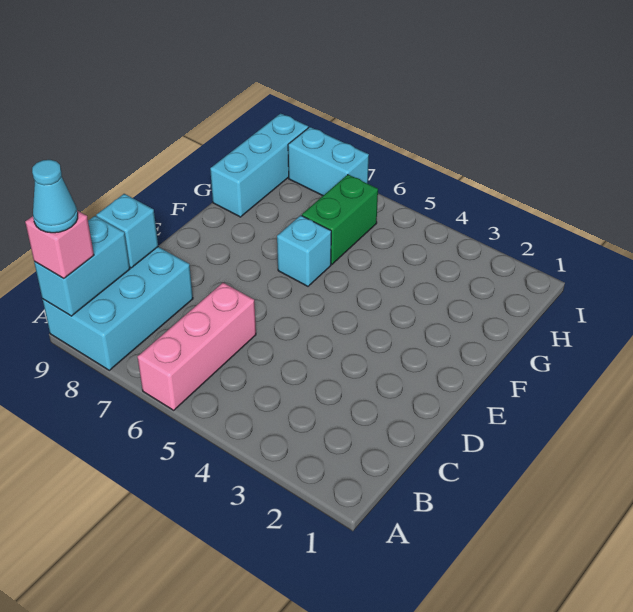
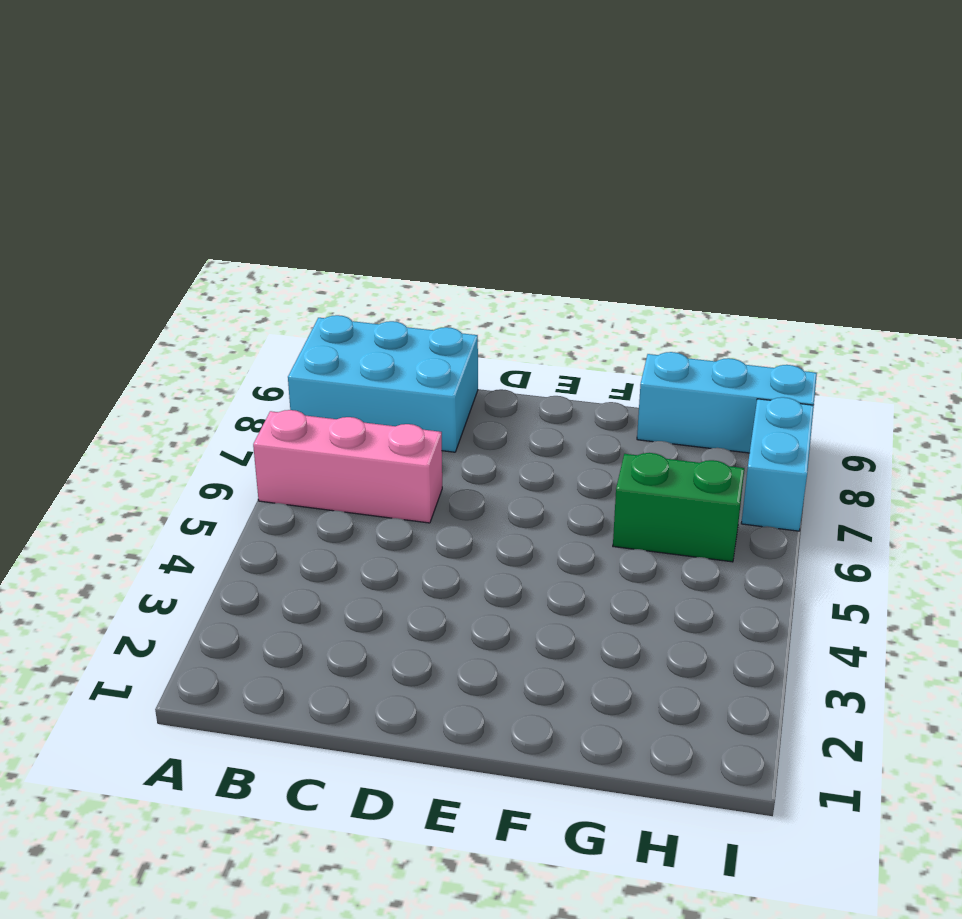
none -> cyan brick F6 level 1
none -> cyan brick A9:B9 level 2

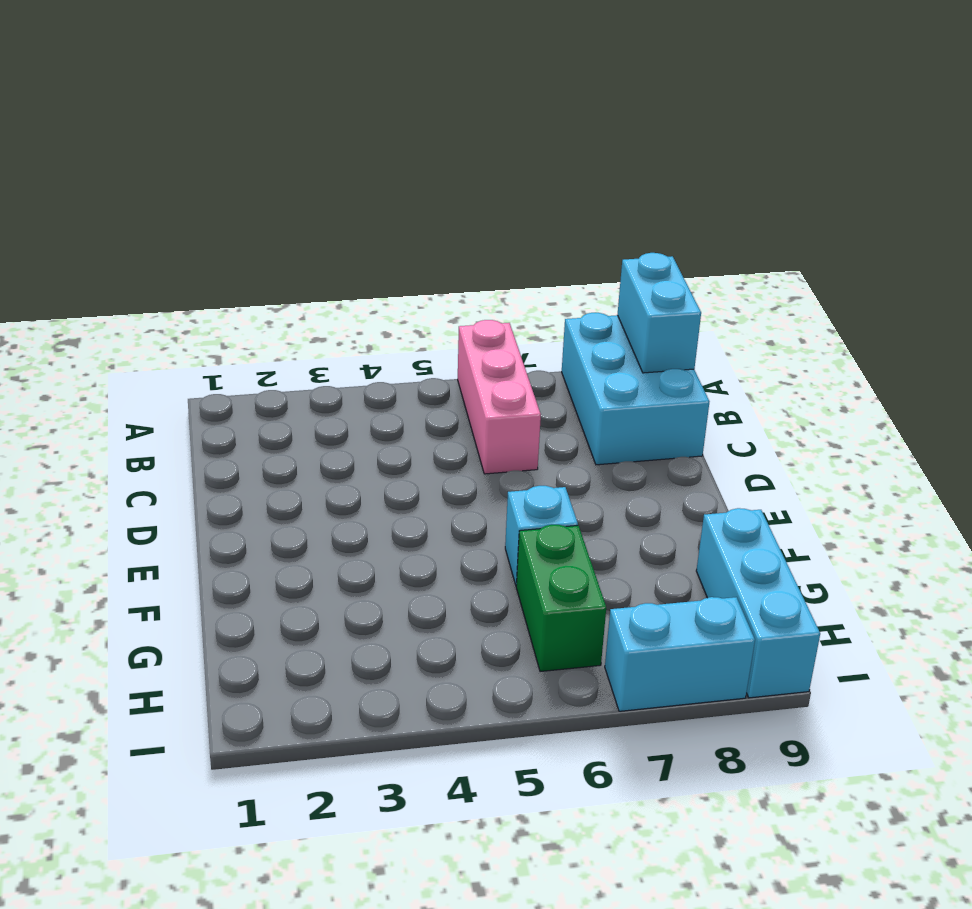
none -> cyan brick C9 level 2
none -> pink brick A9 level 3

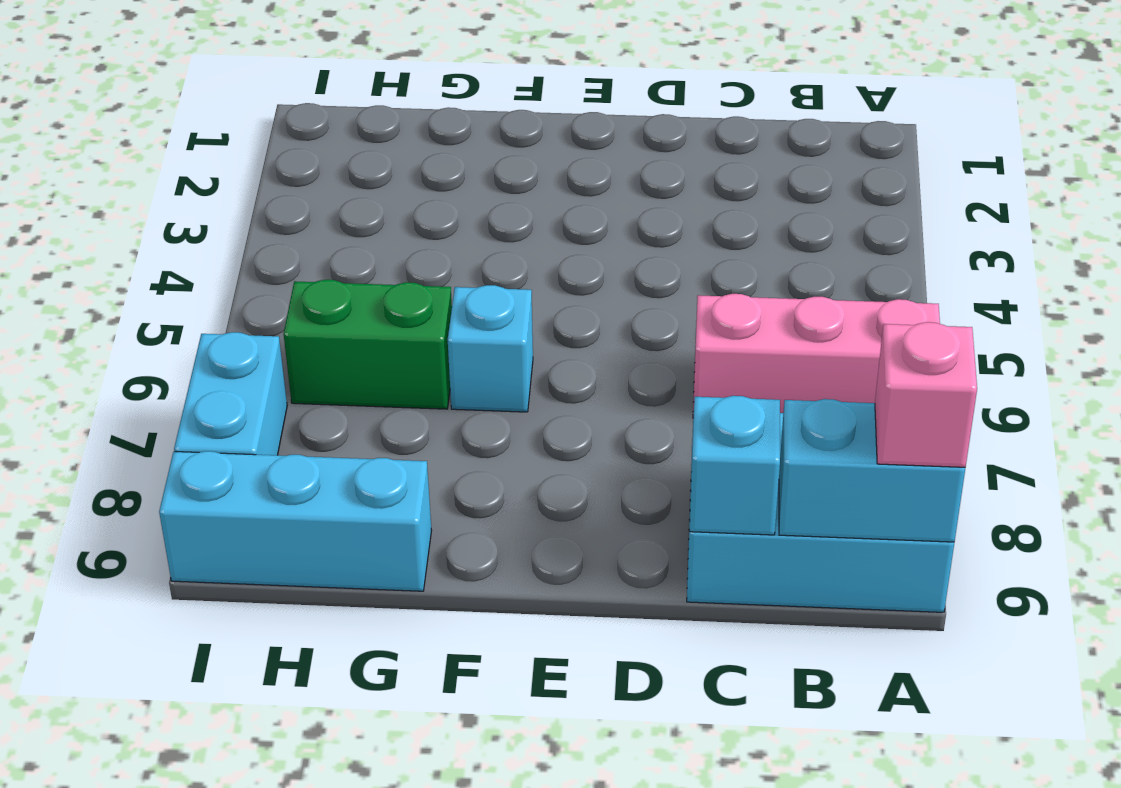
none -> cyan cone A9 level 4

